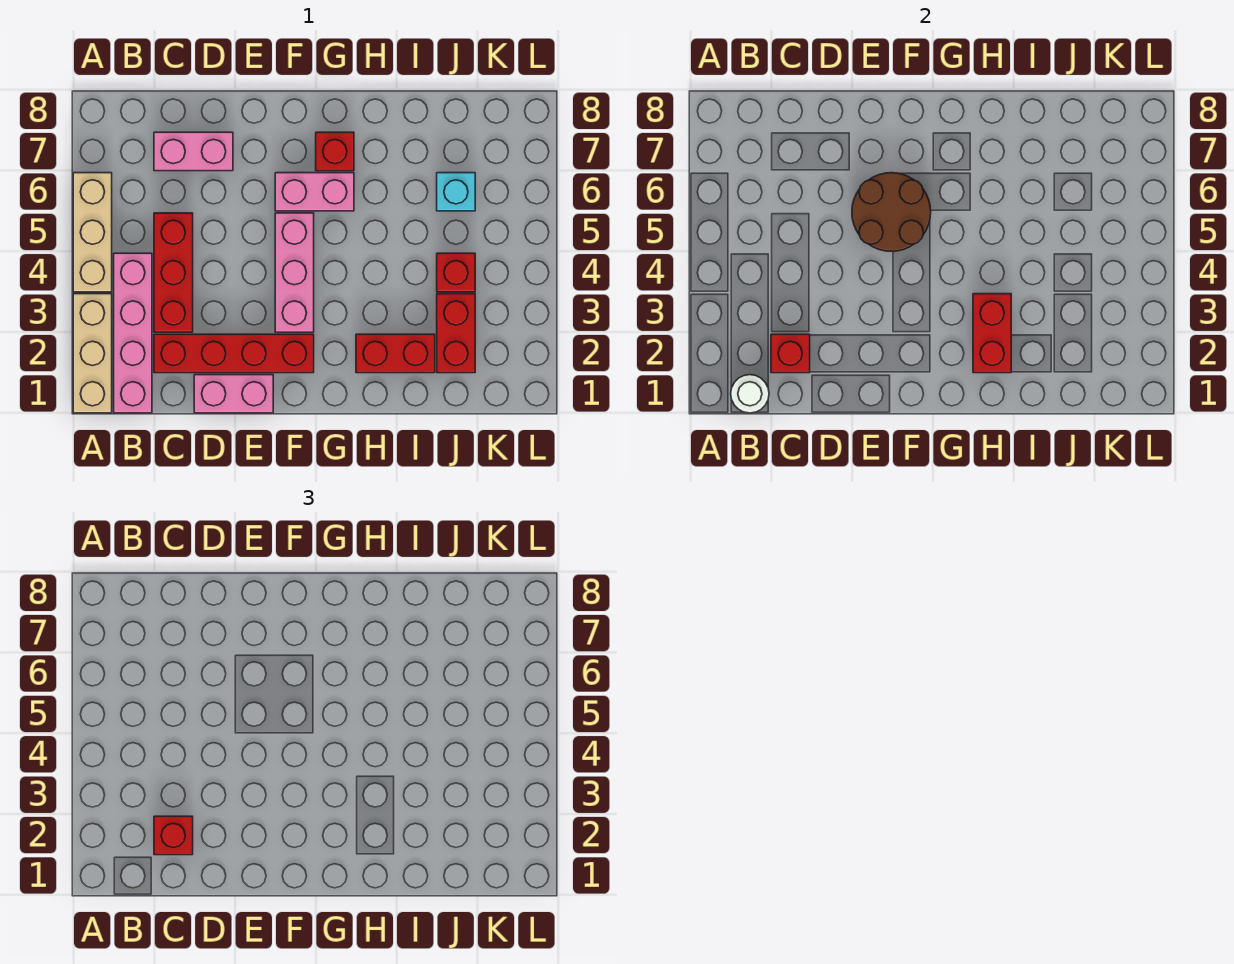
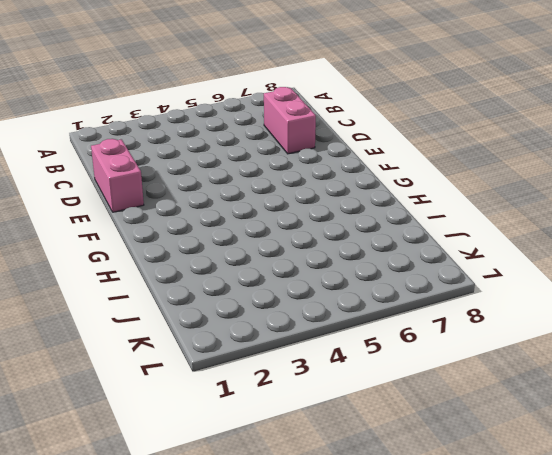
none -> tan brick A1:A3 level 1
none -> tan brick A4:A6 level 1
none -> pink brick B1:B4 level 1

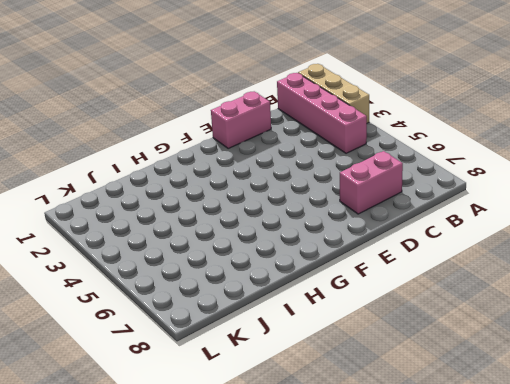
none -> tan brick A4:A6 level 1
none -> red brick C2:F2 level 1
none -> red brick C3:C5 level 1

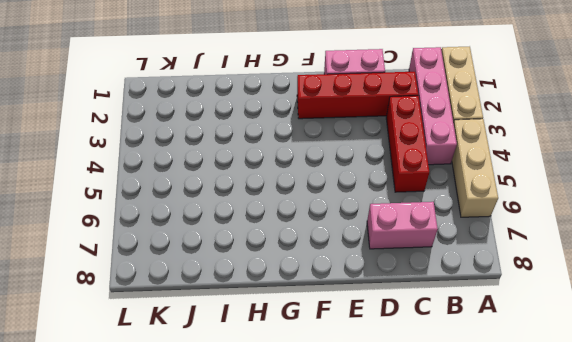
none -> pink brick F3:F5 level 1
none -> pink brick F6:G6 level 1
none -> red brick G7 level 1

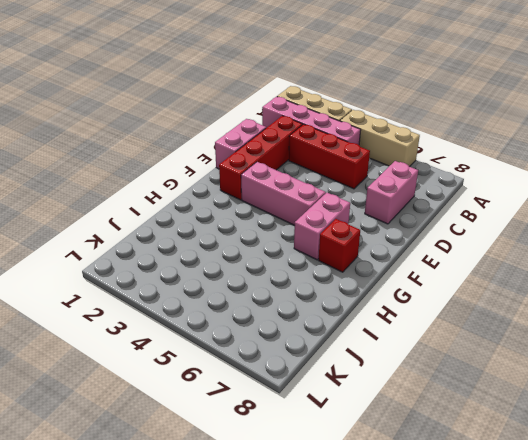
none -> red brick H2:I2 level 1
none -> red brick J2:J3 level 1
none -> red brick J4 level 1

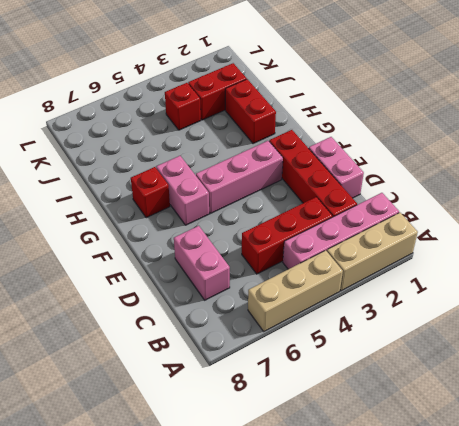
none -> cyan brick J6 level 1
none -> white round brick B1 level 2
none -> red brick C2 level 2

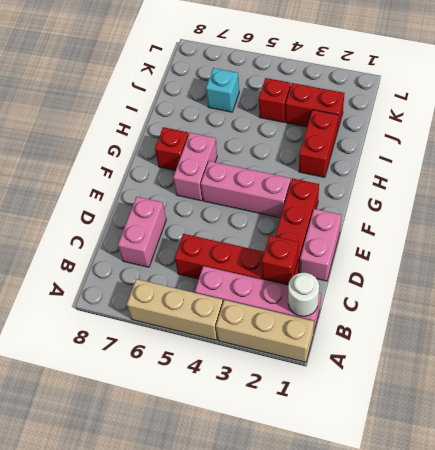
none -> brown round brick E5:F6 level 2
none -> red brick H2:H3 level 2
none -> red brick C2 level 3

